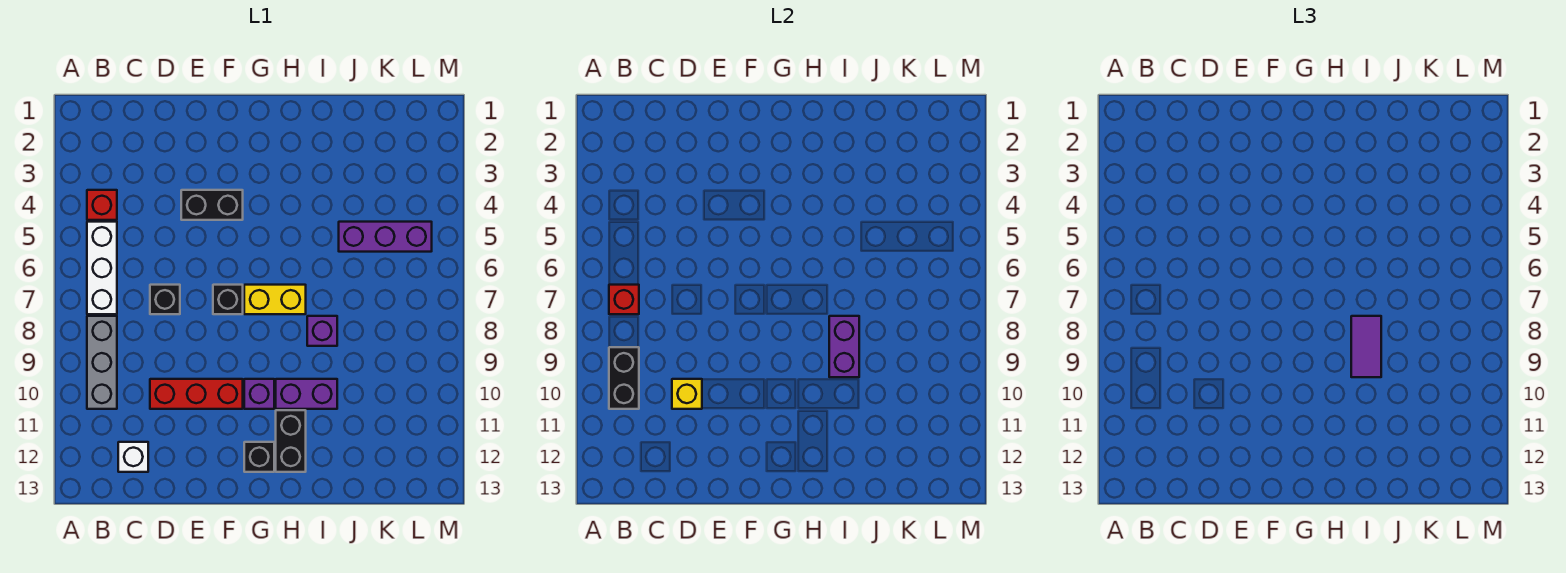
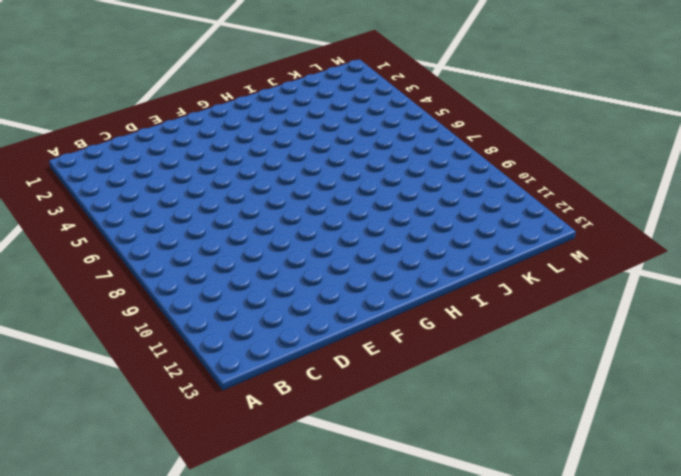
none -> red brick B4 level 1
none -> white brick B5:B7 level 1
none -> grey brick B8:B10 level 1

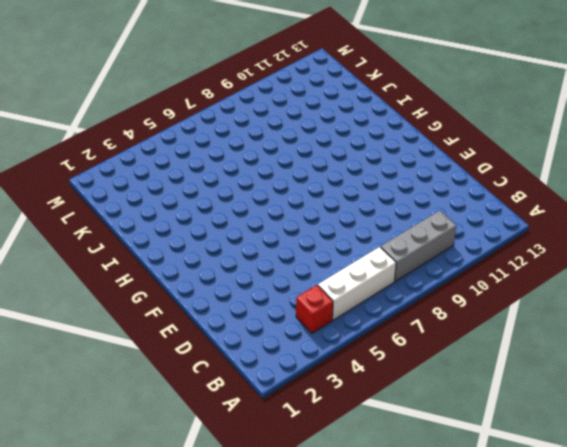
none -> white brick C12 level 1
none -> black brick D7 level 1
none -> red brick D10:F10 level 1

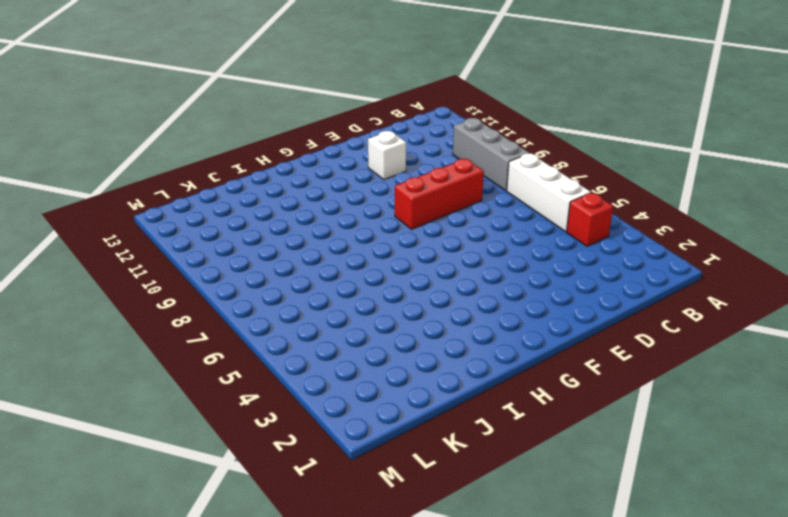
red brick D8:F8 level 1 -> red brick D10:F10 level 1
white brick E11 level 1 -> white brick C12 level 1
none -> black brick D7 level 1
none -> black brick E4:F4 level 1
none -> black brick F7 level 1

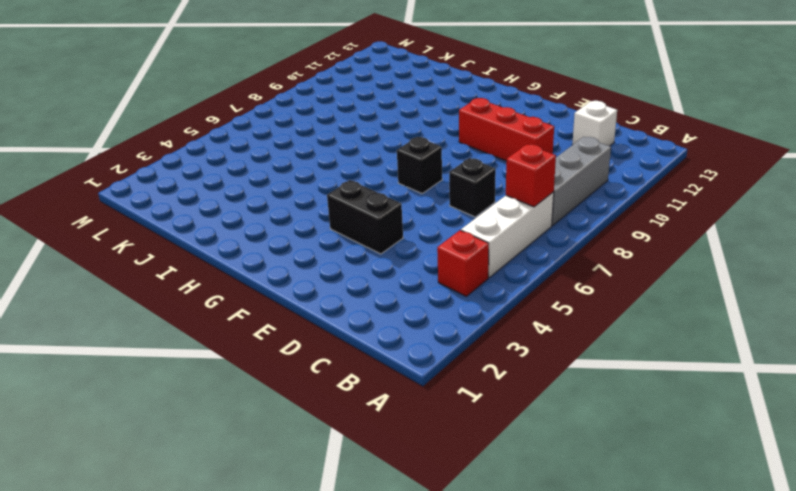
none -> yellow brick G7:H7 level 1
none -> purple brick G10 level 1
none -> black brick G12 level 1

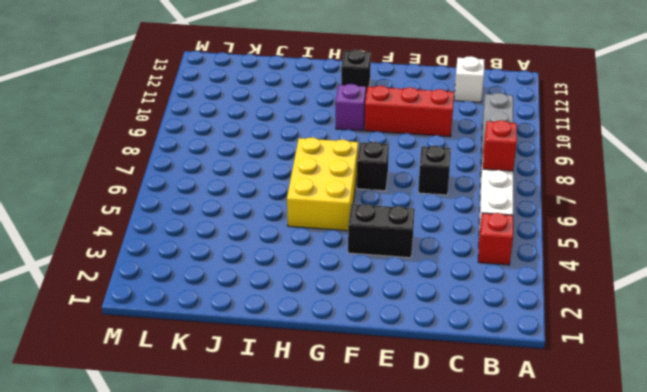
yellow brick G5:H7 level 1 -> yellow brick G7:H7 level 1
none -> purple brick H10:I10 level 1
none -> black brick H11:H12 level 1
none -> purple brick I8 level 1

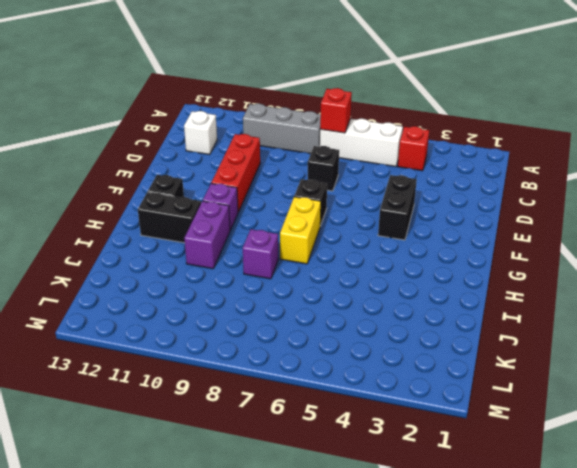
none -> purple brick J5:L5 level 1
none -> black brick B9:B10 level 2
none -> yellow brick D10 level 2

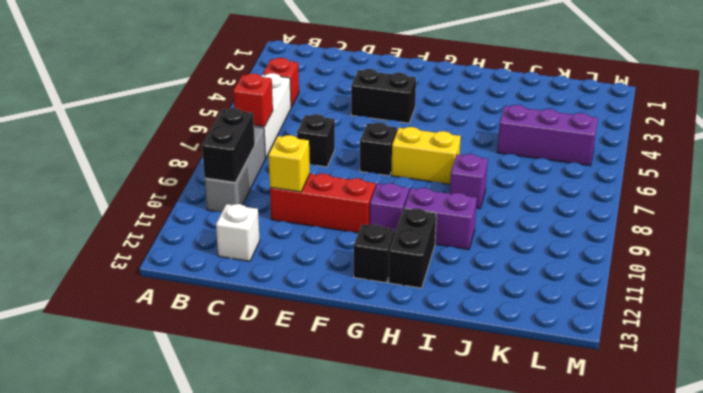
none -> purple brick I8:I9 level 2
none -> purple tile I8:I9 level 3

